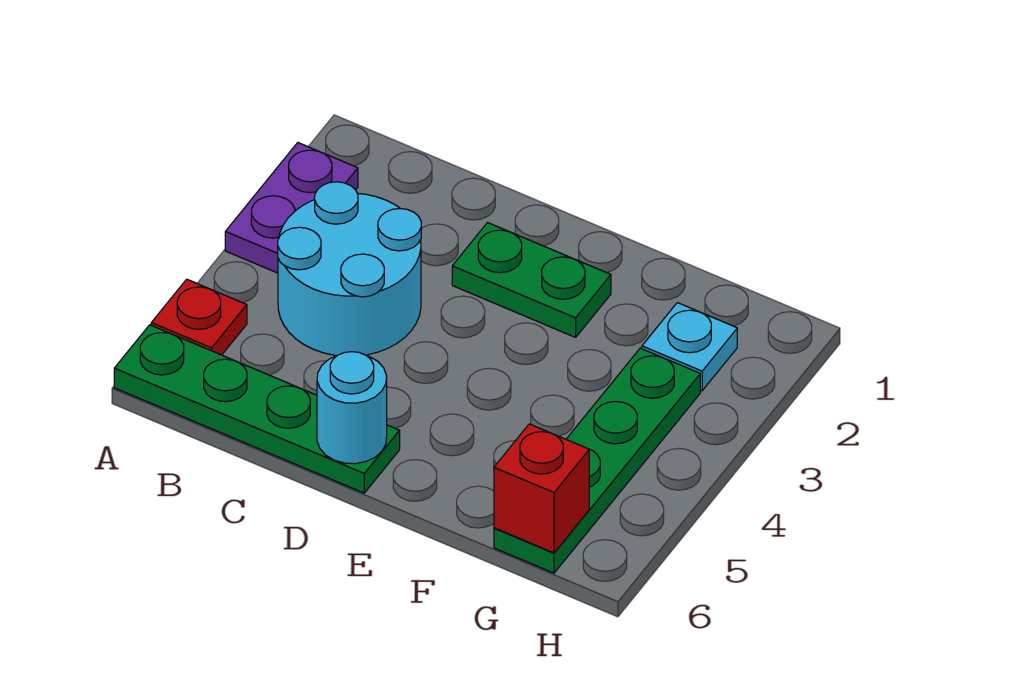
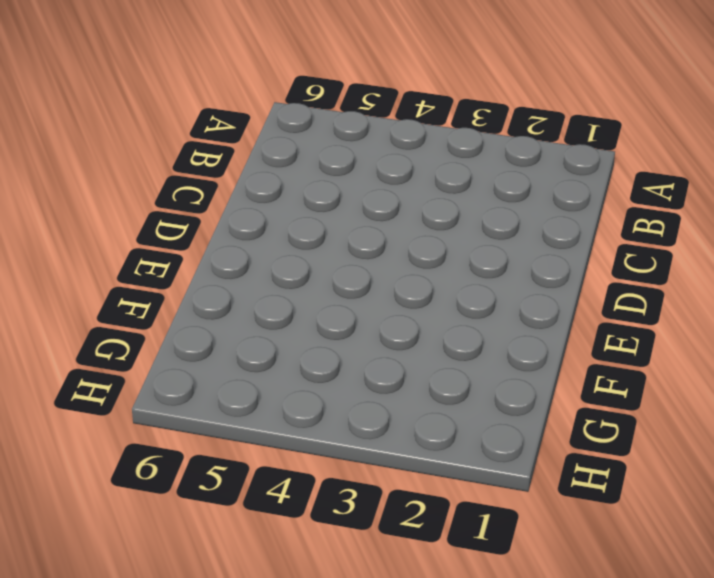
none -> purple plate A2:A3 level 1
none -> red plate A5 level 1

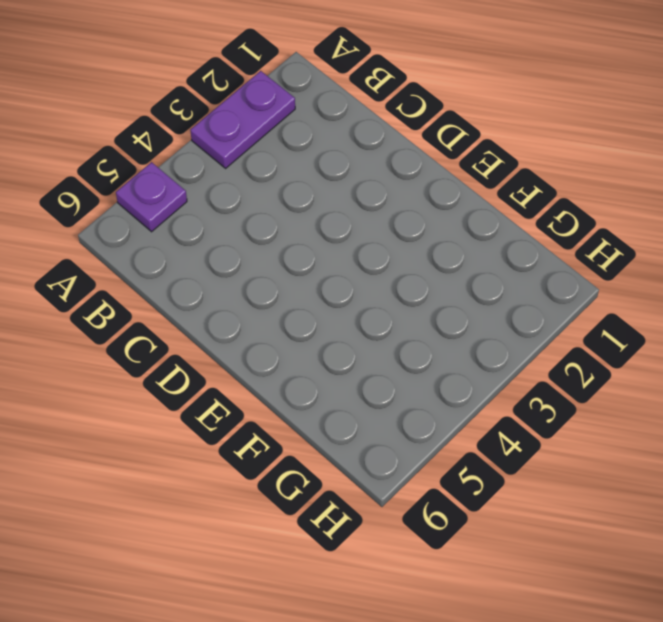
purple plate A5 level 1 -> red plate A5 level 1
none -> green plate A6:D6 level 1
none -> cyan round brick B3:C4 level 1

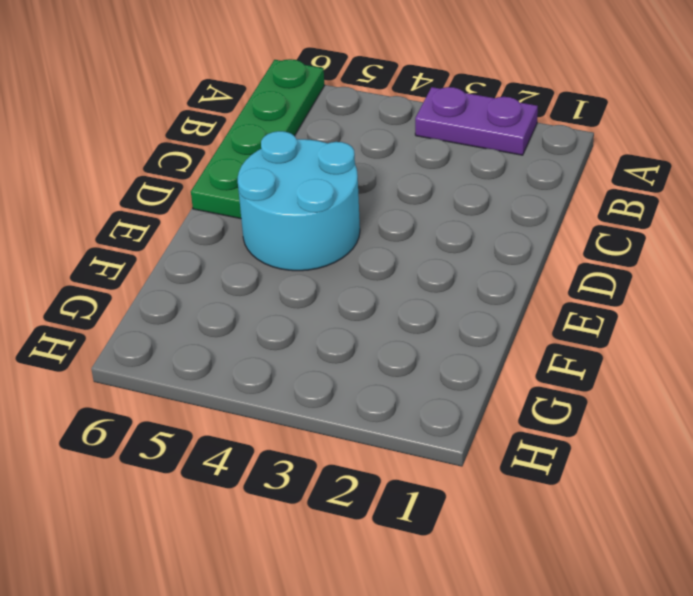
cyan round brick D4:E5 level 1 -> cyan round brick B3:C4 level 1
none -> red plate A5 level 1
none -> green plate D2:E2 level 1

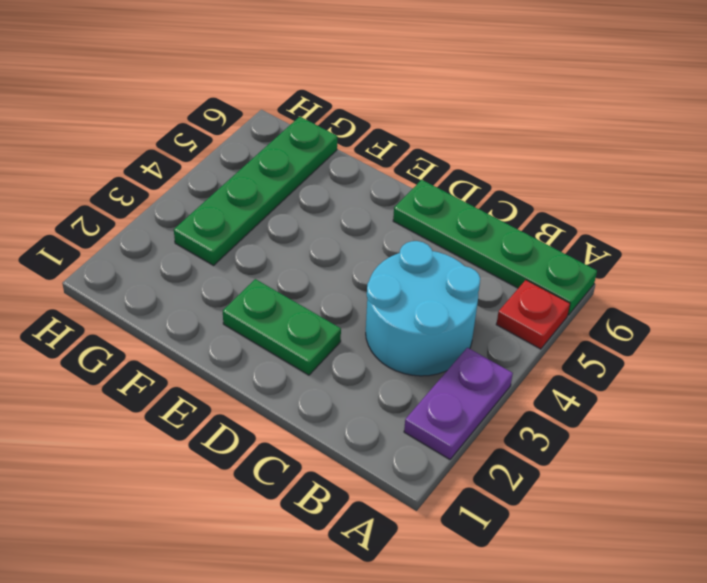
none -> cyan plate G2 level 1
none -> cyan round brick D6 level 2

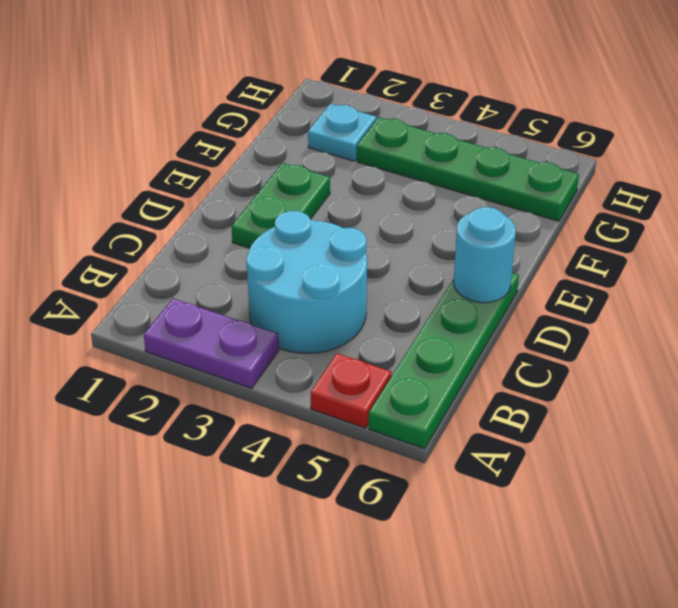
none -> red brick G6 level 2

